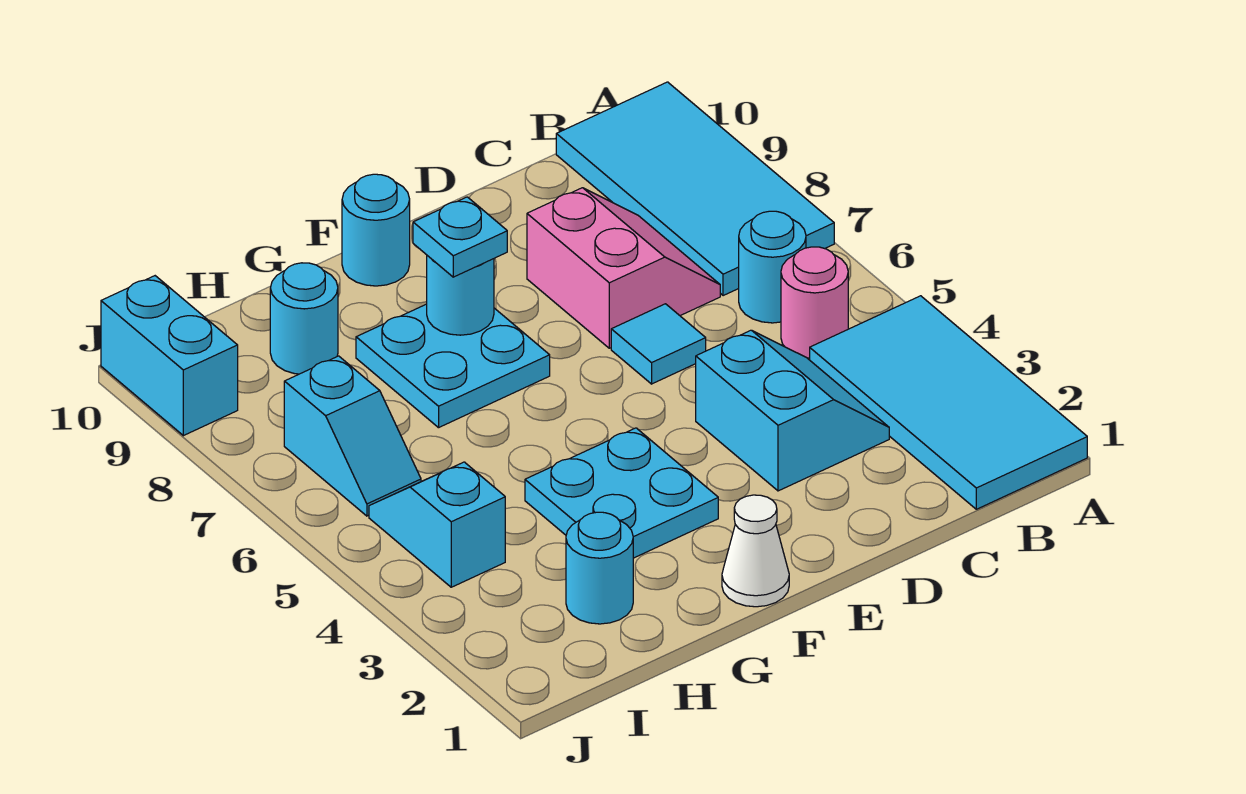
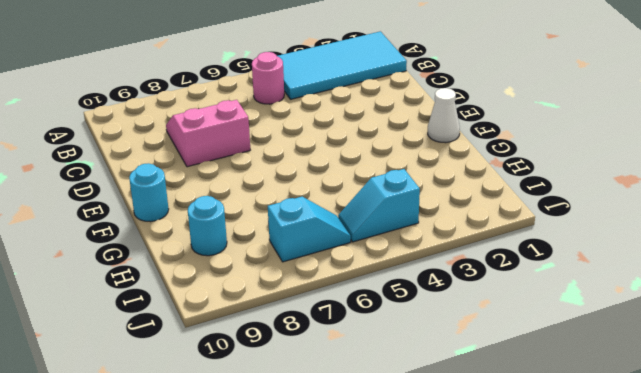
none -> cyan tile A7:B10 level 1
none -> cyan round brick B6 level 1
none -> cyan slope C3:D4 level 1 top D

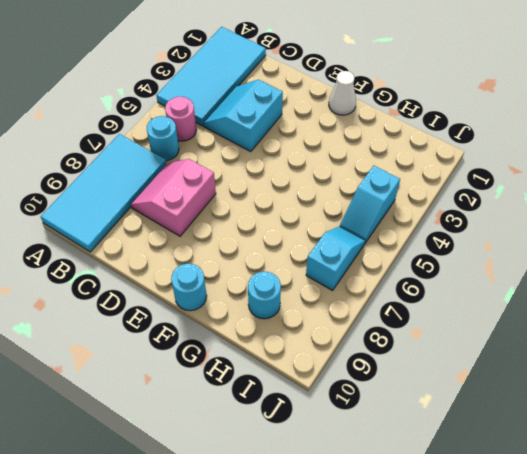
none -> cyan tile D6 level 1
none -> cyan plate F3:G4 level 1
none -> cyan plate F7:G8 level 1

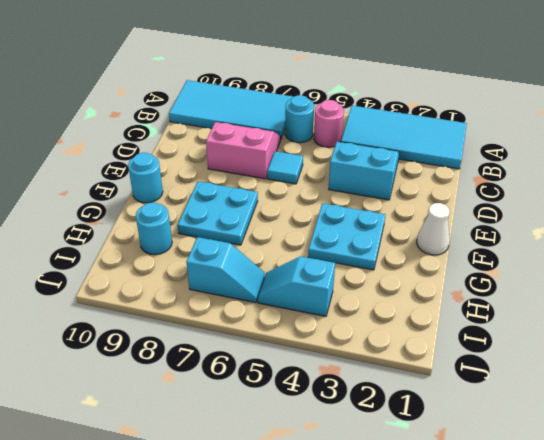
none -> cyan round brick H2 level 1
none -> cyan brick J9:J10 level 1
none -> cyan round brick F8 level 2

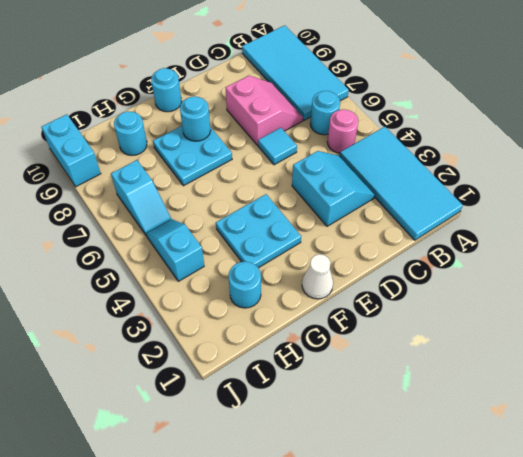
none -> cyan plate F8 level 3

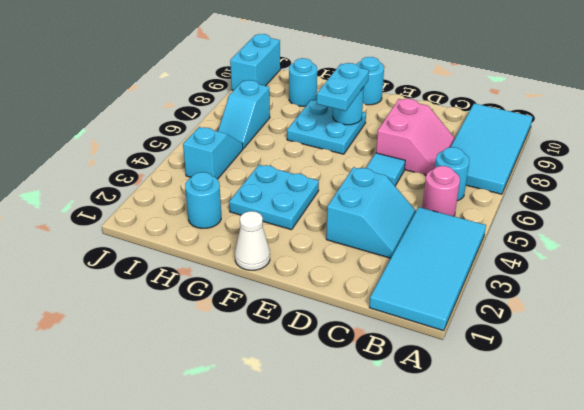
cyan plate F7:F8 level 3 -> cyan plate F8 level 3

